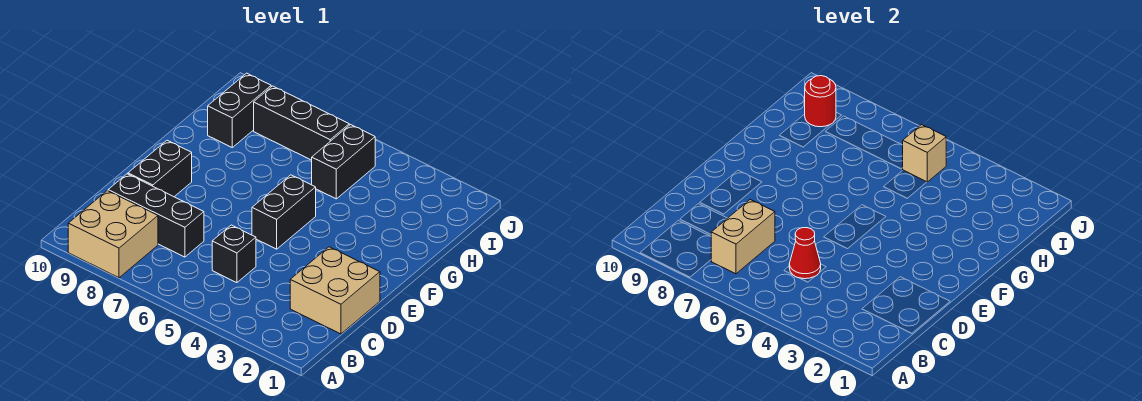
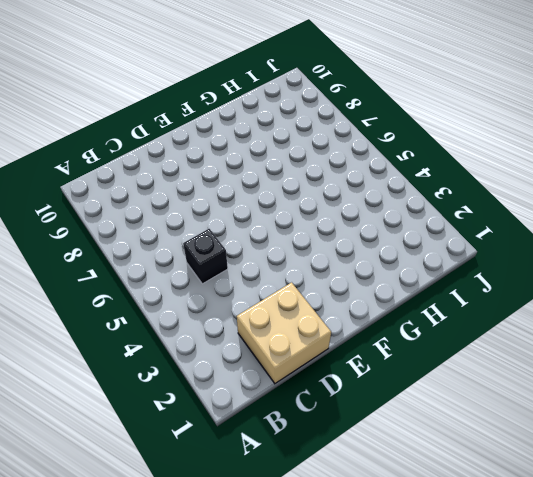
none -> tan brick A8:B9 level 1
none -> black brick C7:C9 level 1
none -> black brick D9:E9 level 1

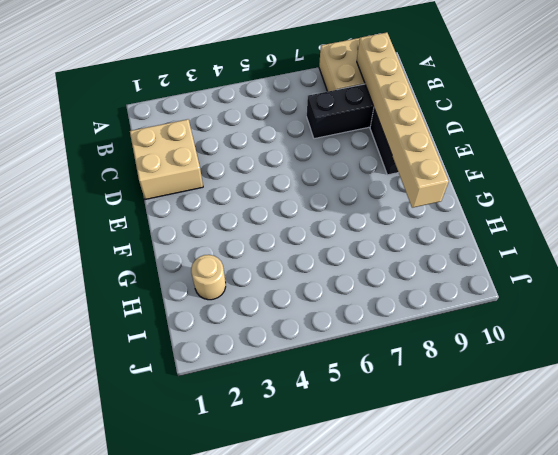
tan brick B9:G9 level 2 -> none
tan round brick H2 level 1 -> none
none -> black brick C5 level 1
none -> black brick E5:F5 level 1
none -> black brick H5:I5 level 1

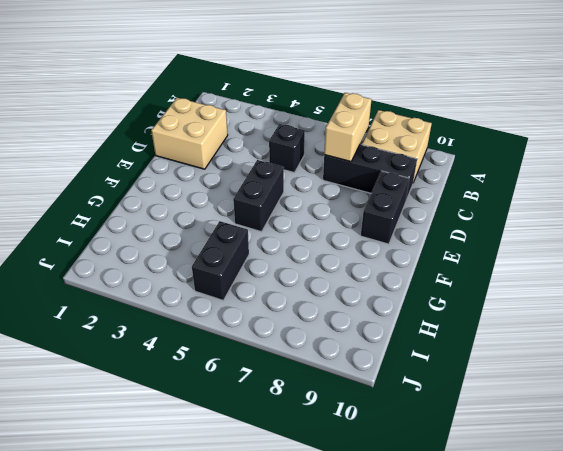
none -> black brick H9:I9 level 1
none -> black brick I6:I8 level 1
none -> red cone C5 level 2

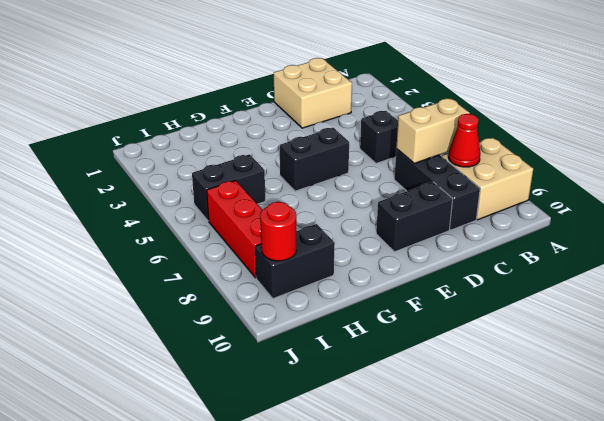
red cone B8 level 2 -> red cone C5 level 2
red brick I6:I8 level 1 -> black brick I6:I8 level 1
none -> tan brick I5 level 2

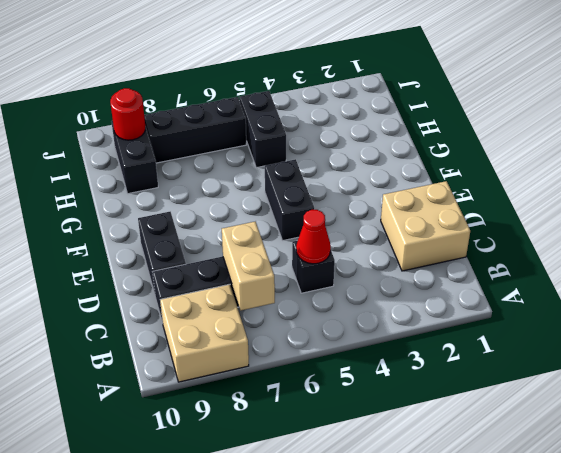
none -> tan brick I5 level 2

